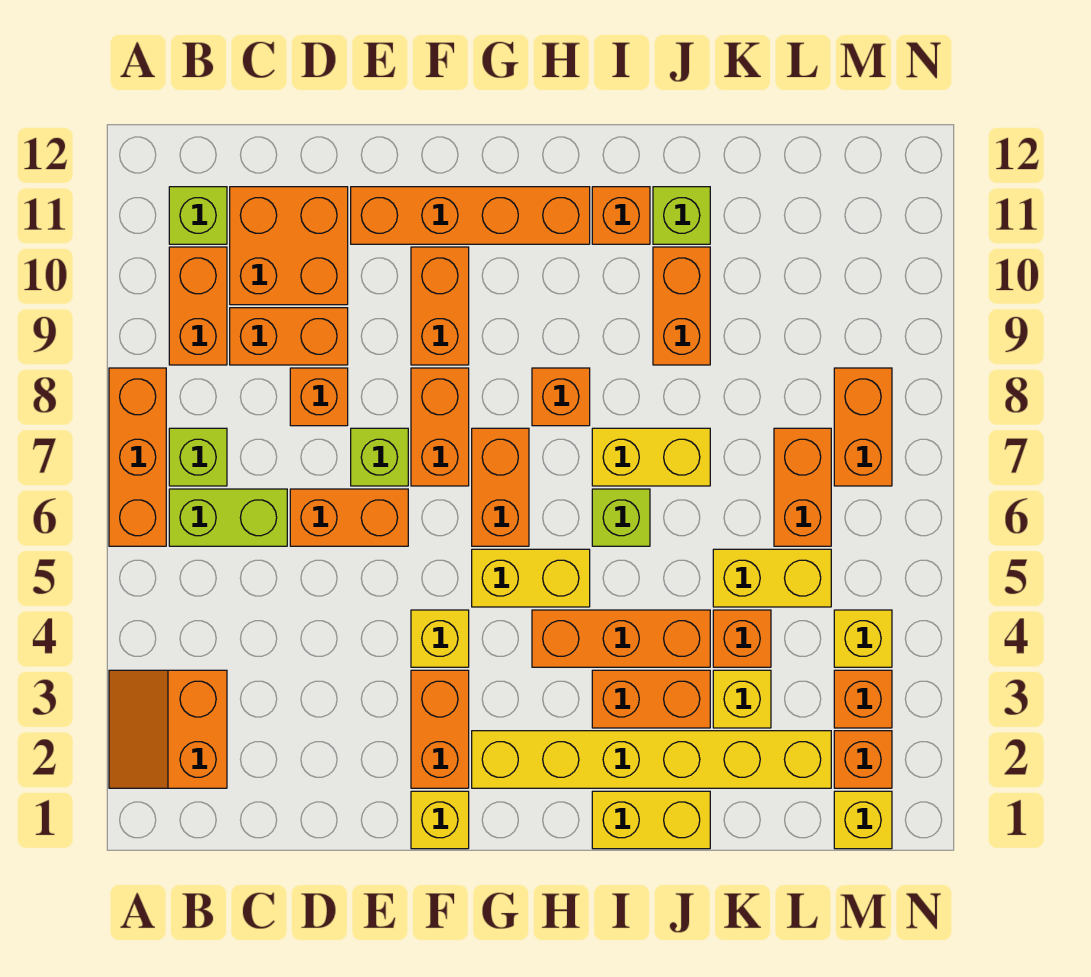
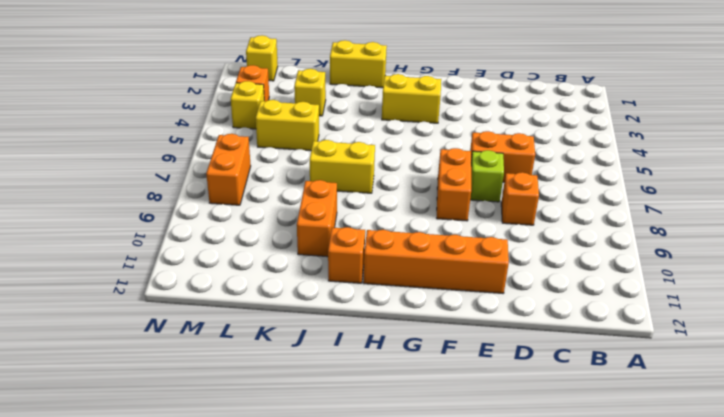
yellow brick G3:H3 level 1 -> yellow brick G5:H5 level 1
none -> orange slope A2:B3 level 1 top B
none -> orange brick A6:A8 level 1
none -> lime brick B6:C6 level 1
none -> lime brick B7 level 1

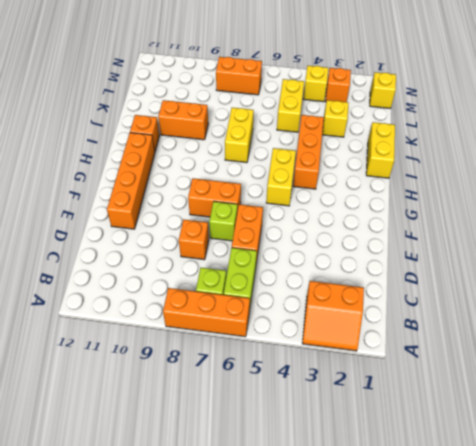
none -> orange brick B9:B10 level 1
none -> lime brick B11 level 1
none -> orange brick C9:D9 level 1
none -> orange brick C10:D11 level 1

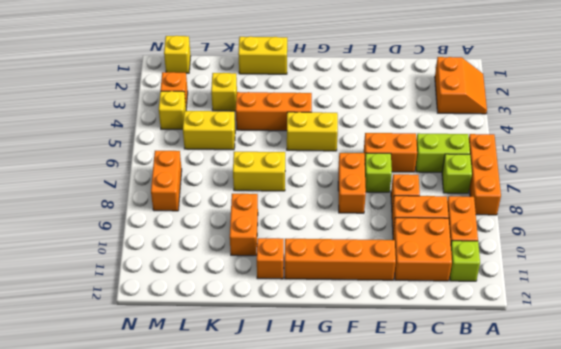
none -> yellow brick F1 level 1
none -> orange brick F2:F3 level 1
none -> yellow brick F4 level 1
none -> orange brick F9:F10 level 1

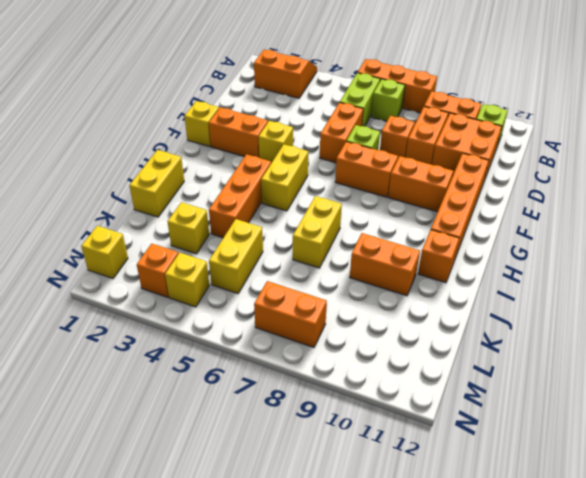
none -> yellow brick G2:L2 level 1
none -> orange brick G6:G7 level 1
none -> orange brick H8 level 1
none -> orange brick I3:J3 level 1

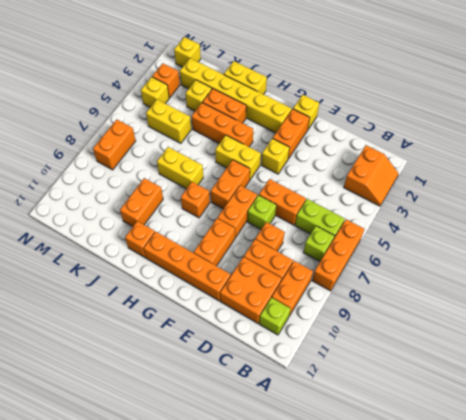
none -> lime brick I6 level 1
none -> lime brick J11 level 1
none -> orange brick K4 level 1
none -> orange brick L6:L7 level 1

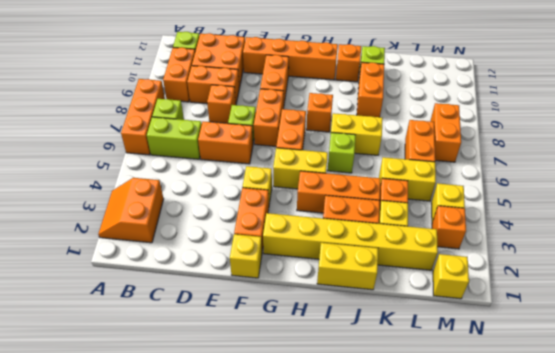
none -> orange brick M2 level 1

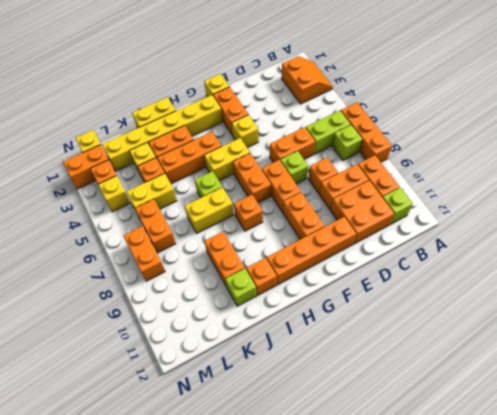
orange brick M2:N2 level 1 -> orange brick M2 level 1

